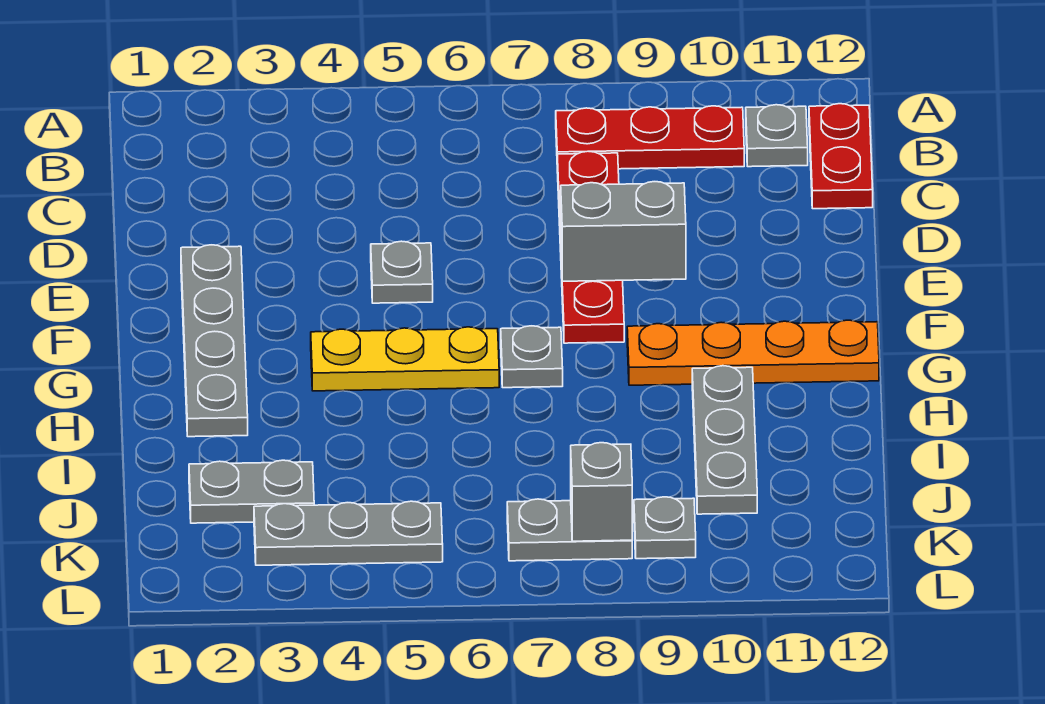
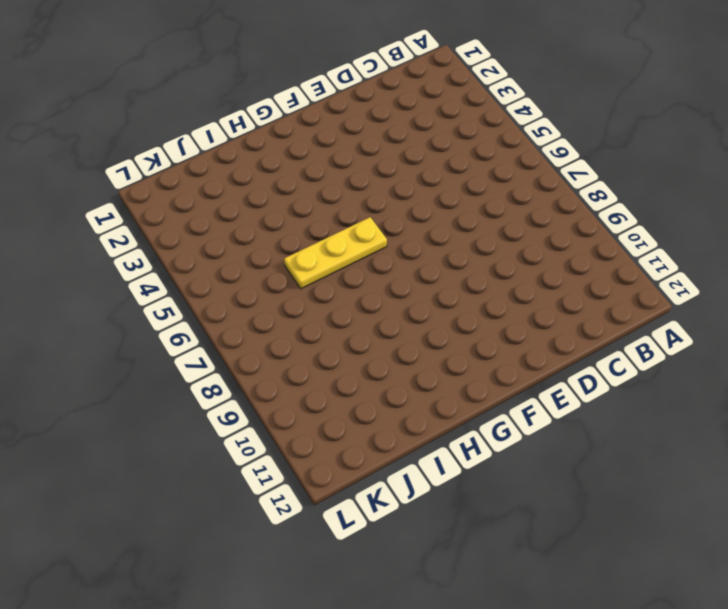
yellow plate G6:I6 level 1 -> yellow plate G4:G6 level 1
none -> red plate B8:B10 level 1
none -> grey plate B11 level 1
none -> red plate B12:C12 level 1

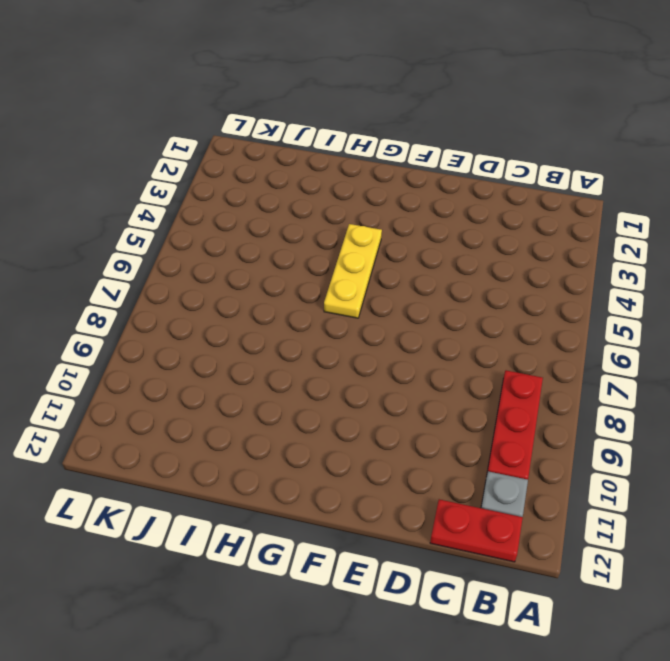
none -> red plate C8:F8 level 1
none -> grey plate E2:H2 level 1
none -> grey plate E5 level 1

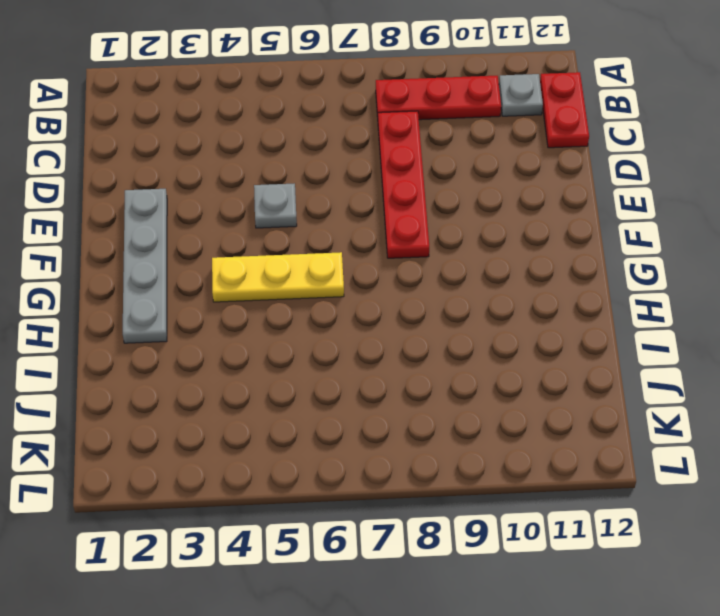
none -> grey plate G7 level 1
none -> orange plate G9:G12 level 1
none -> grey plate H10:J10 level 1

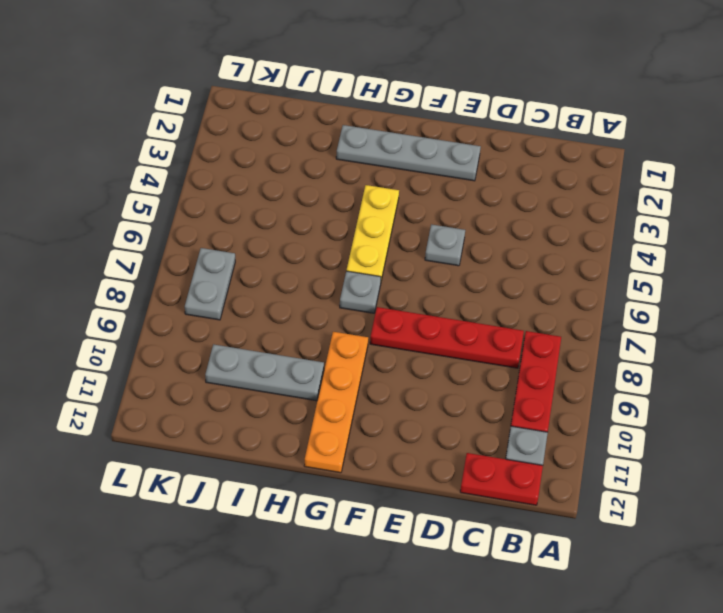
none -> grey plate J2:J3 level 1
none -> grey plate K3:K5 level 1
none -> grey plate K9 level 1

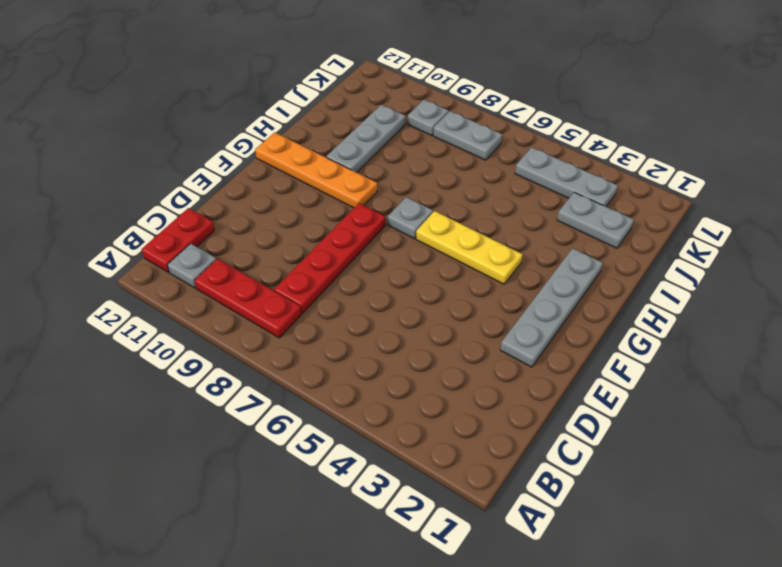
none -> grey plate E5 level 1
none -> grey brick E8:E9 level 2
none -> grey brick K8 level 2

